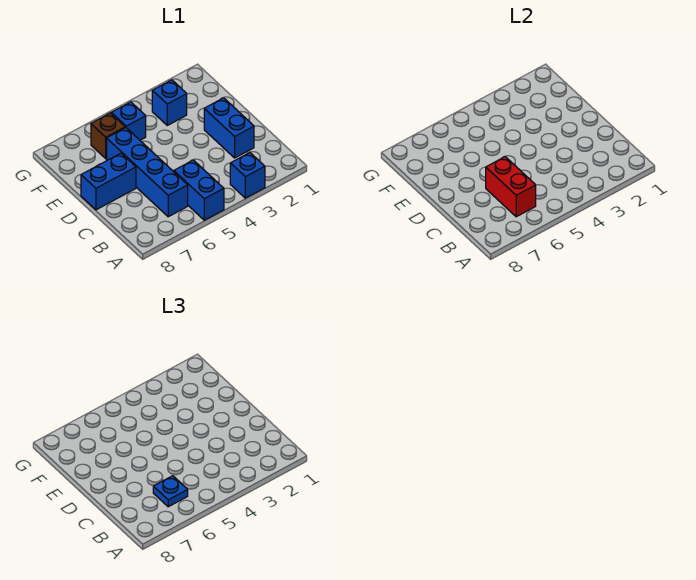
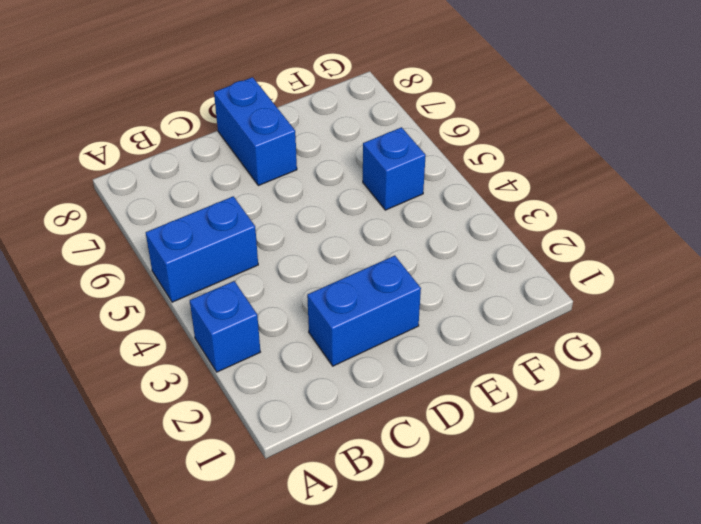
none -> blue brick B6:E6 level 1
none -> blue brick F3 level 1

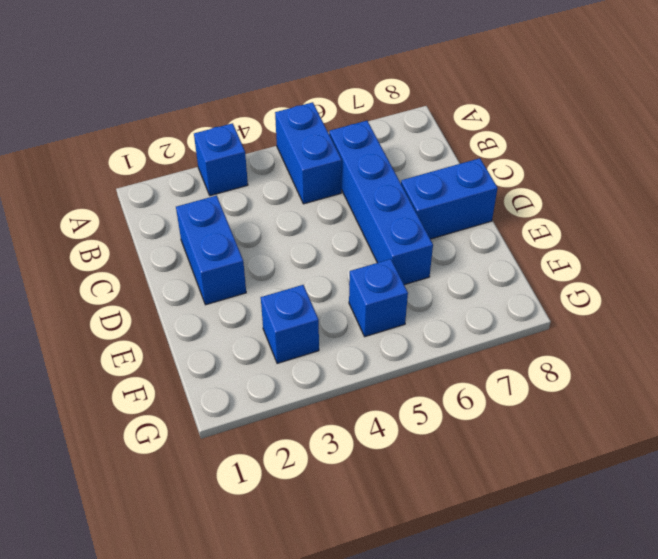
none -> brown brick F6 level 1
none -> red brick B6:C6 level 2

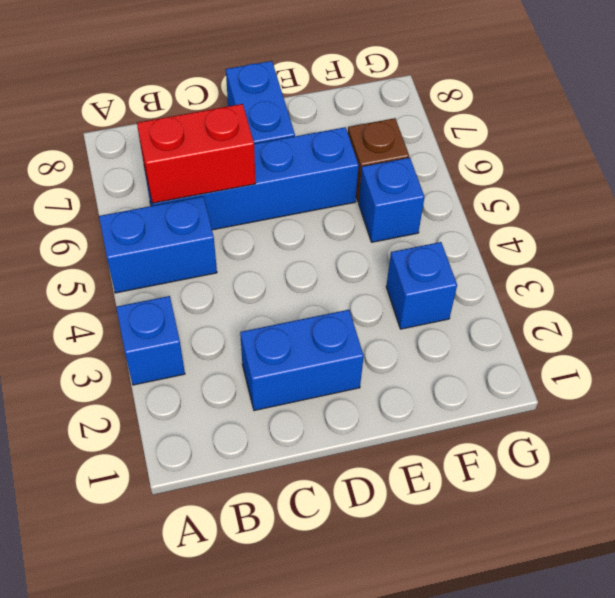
none -> blue plate B6 level 3

